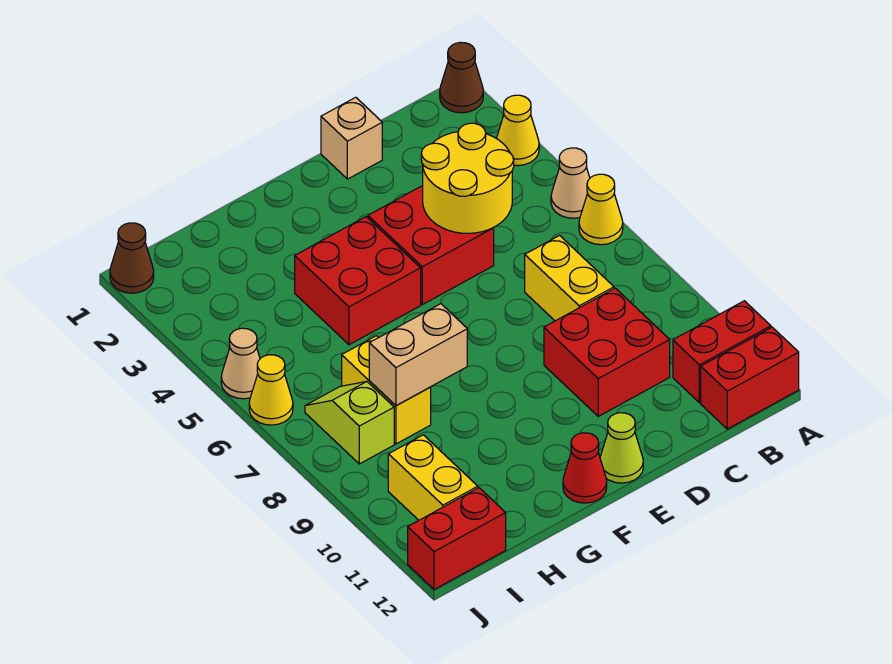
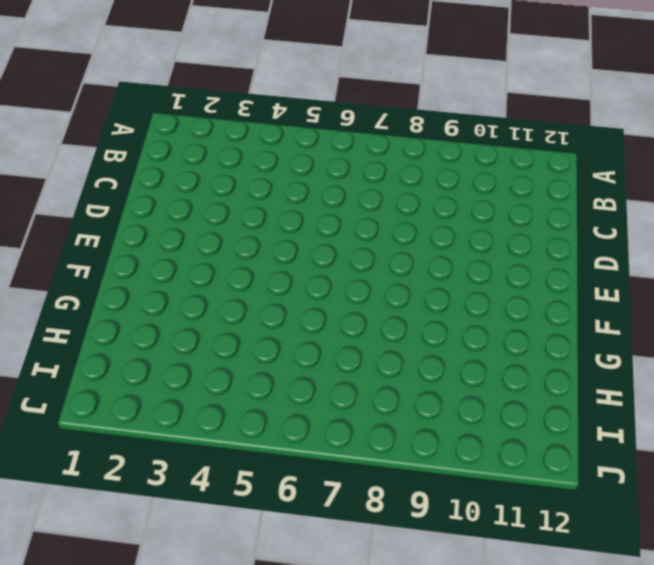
none -> brown cone A1 level 1
none -> yellow cone A3 level 1
none -> tan cone A5 level 1

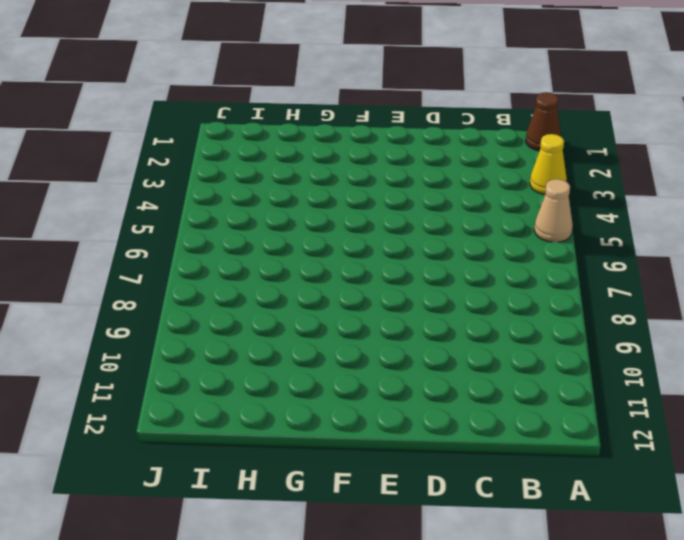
none -> yellow cone A6 level 1
none -> red brick A11:B11 level 1
none -> red brick A12:B12 level 1

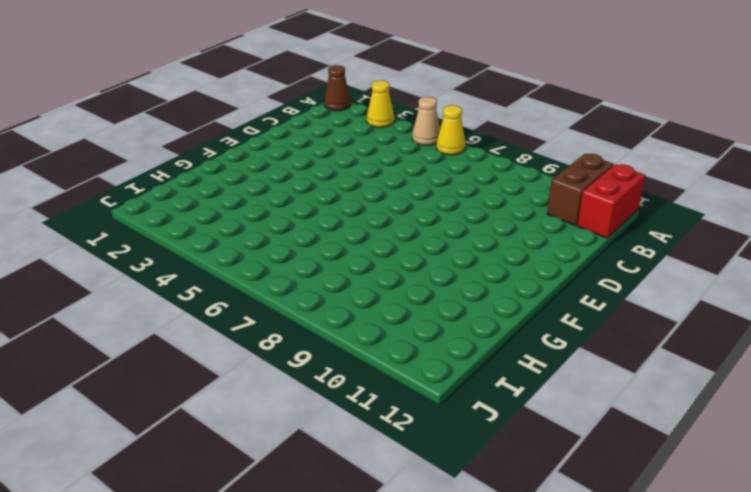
brown brick A11:B11 level 1 -> red brick A11:B11 level 1
none -> yellow brick C7:C8 level 1
none -> red brick C9:D10 level 1
none -> tan brick D1 level 1

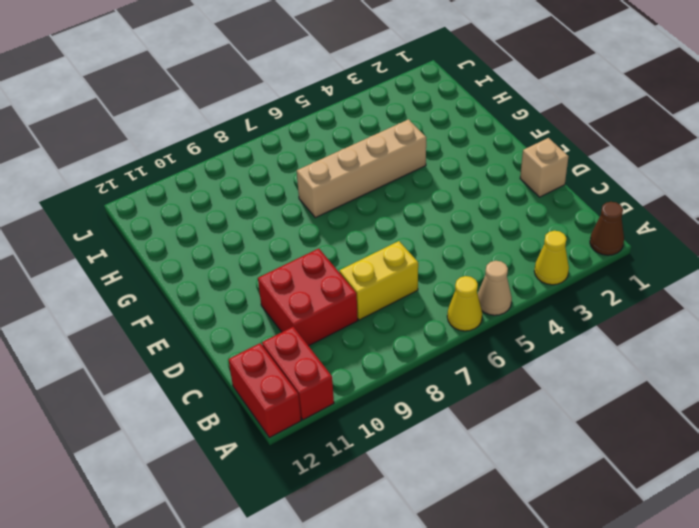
tan brick G4:G7 level 1 -> red brick F4:G5 level 1
none -> red brick D4:E5 level 1
none -> lime cone E12 level 1
none -> red cone F12 level 1

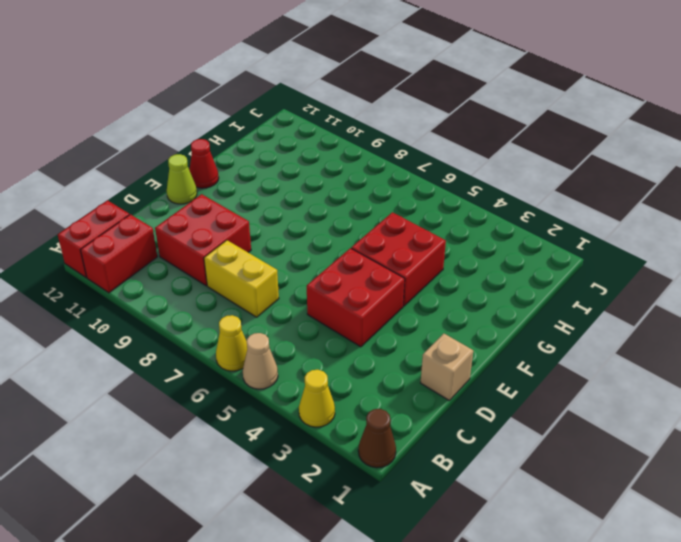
none -> yellow brick H7:H8 level 1
none -> lime slope I7:I8 level 1 top 8
none -> yellow brick I10:I11 level 1

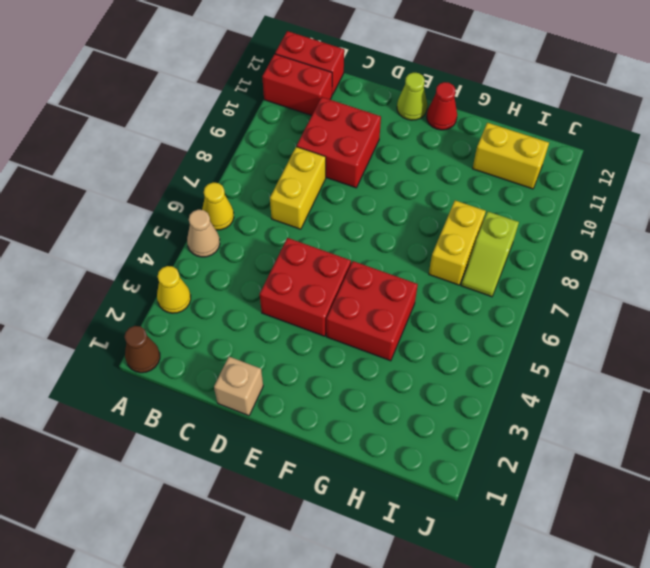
yellow brick H11:I11 level 1 -> yellow brick I10:I11 level 1
none -> red brick I12:J12 level 1
none -> brown cone J1 level 1
none -> tan cone J5 level 1

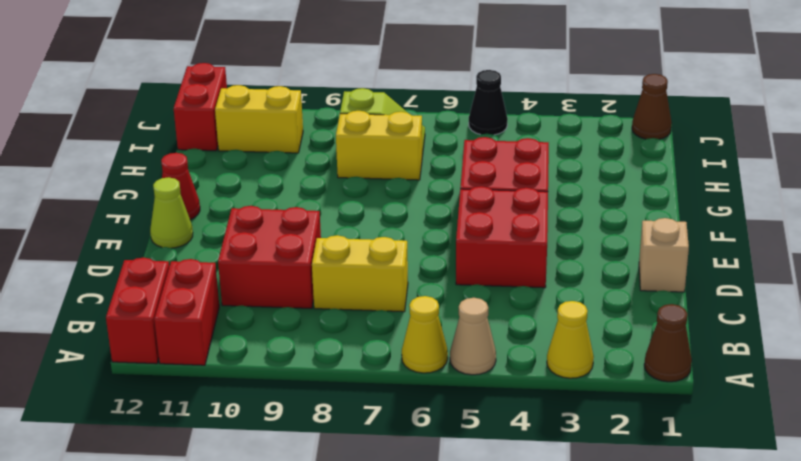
black cone J5 level 1 -> tan cone J5 level 1
none -> yellow cone J6 level 1
none -> yellow round brick C4:D5 level 2
none -> tan brick G8:H8 level 2

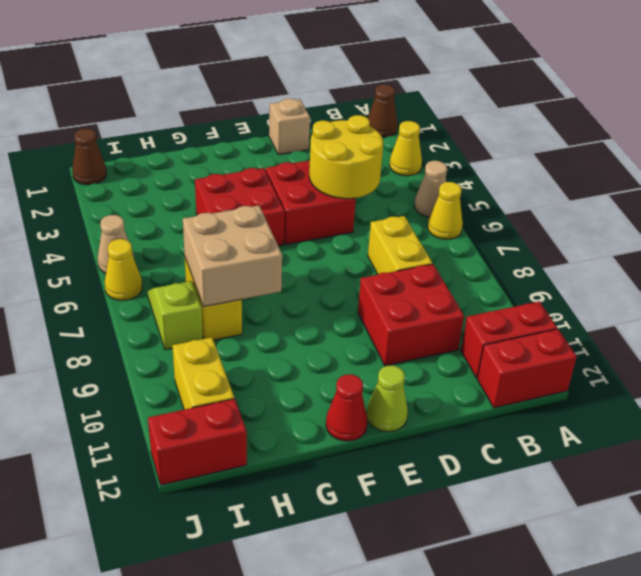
tan brick G7:H8 level 2 -> tan brick G8:H8 level 2

